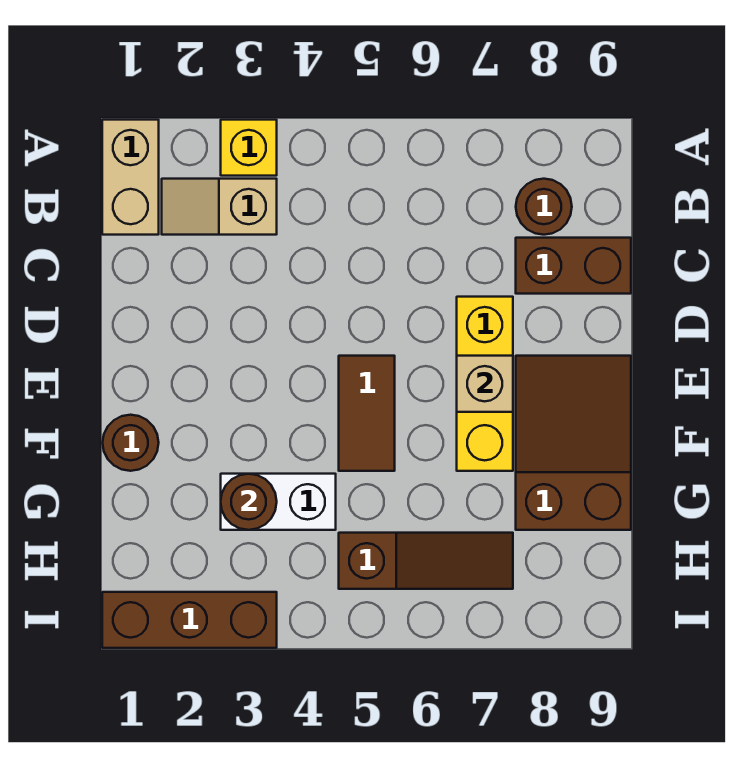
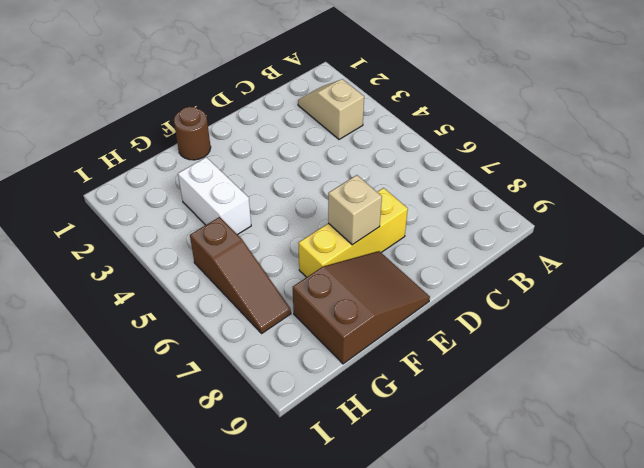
none -> tan brick A1:B1 level 1
none -> yellow brick A3 level 1
none -> brown round brick B8 level 1

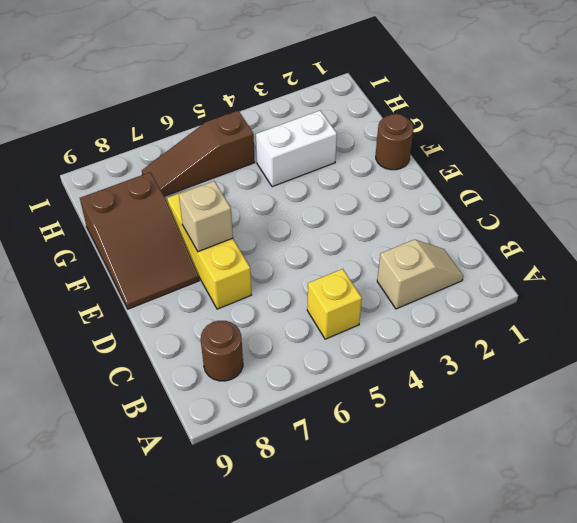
yellow brick B5 level 1 -> yellow brick A3 level 1
none -> tan brick A1:B1 level 1
none -> brown brick C8:C9 level 1
none -> brown tile E5:F5 level 1

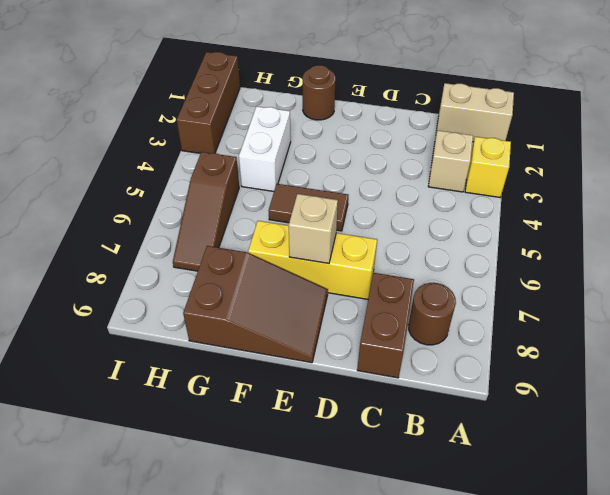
none -> brown round brick G3 level 2

